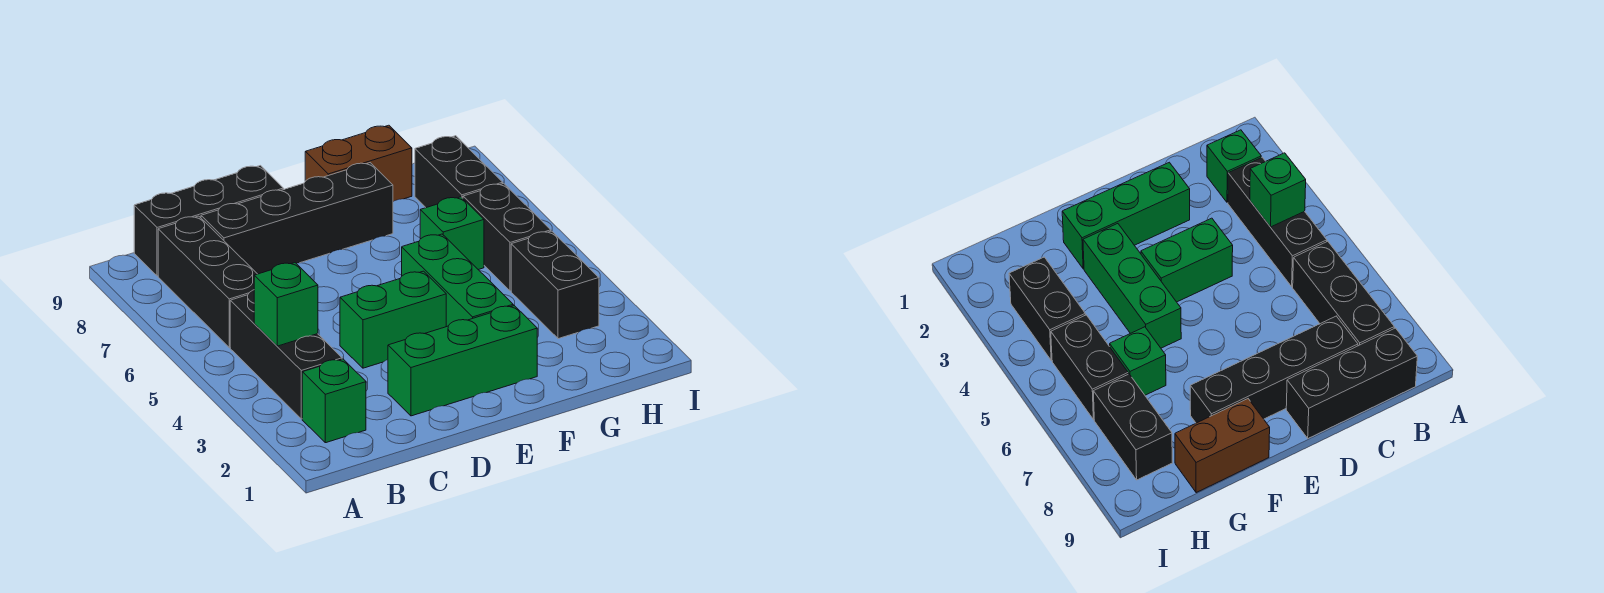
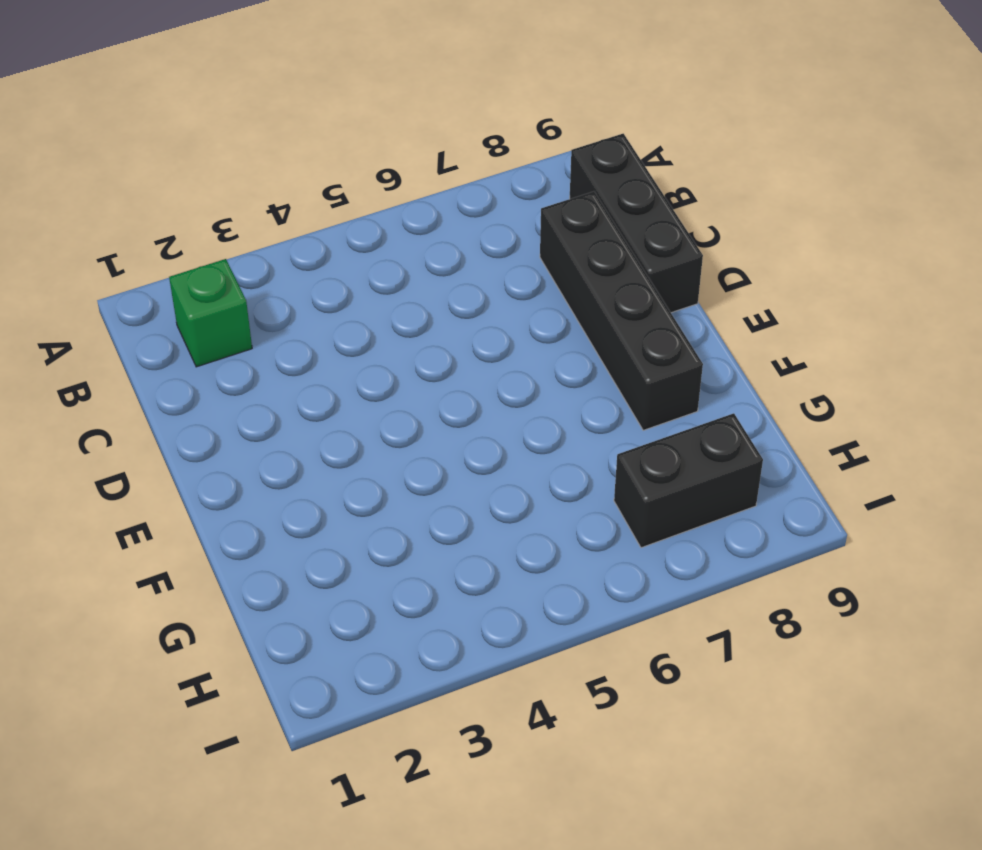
none -> black brick B3:B5 level 1
none -> black brick B6:B8 level 1
none -> green brick D2:F2 level 1

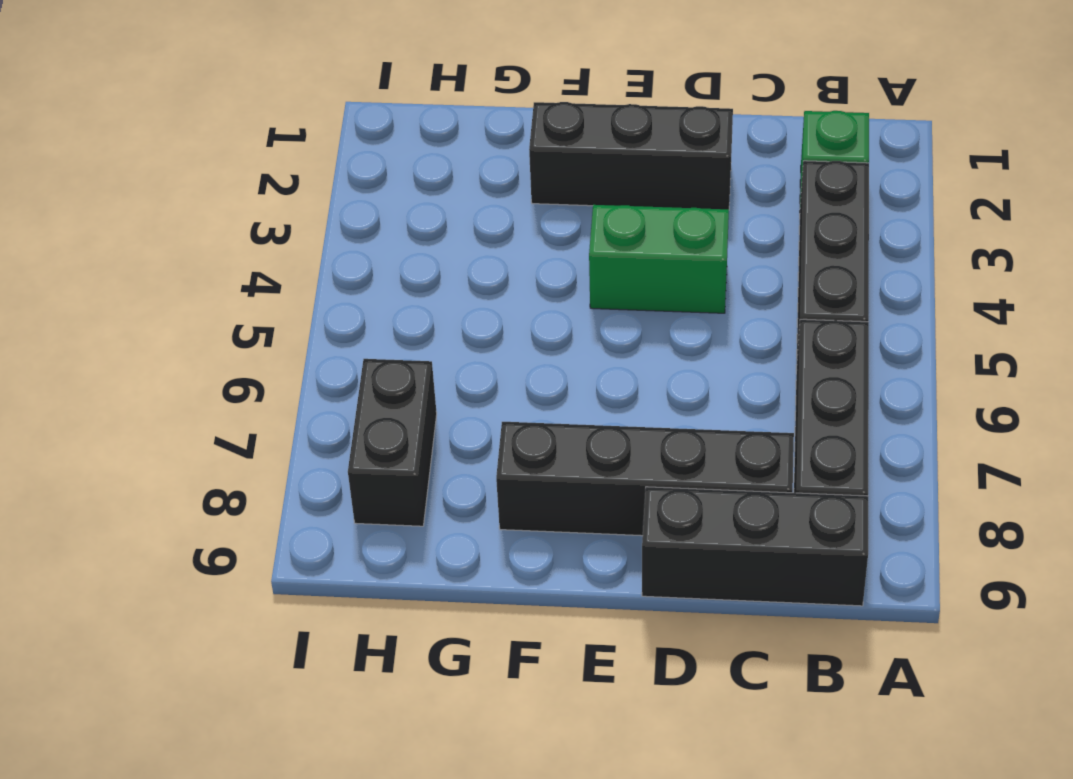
black brick D2:F2 level 1 -> green brick D2:F2 level 1
none -> green brick F3:F5 level 1
none -> brown brick F9:G9 level 1
none -> green brick G6 level 1

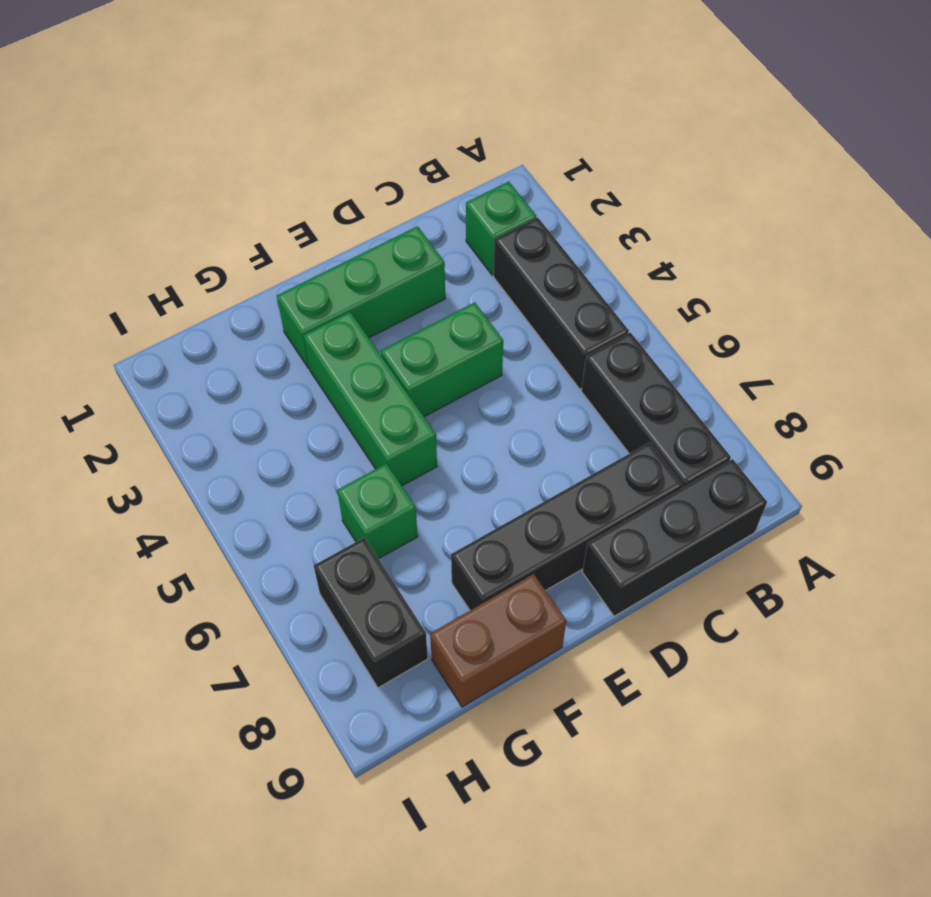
none -> black brick H3:H4 level 1
none -> black brick H5:H6 level 1
none -> green brick B4 level 2

